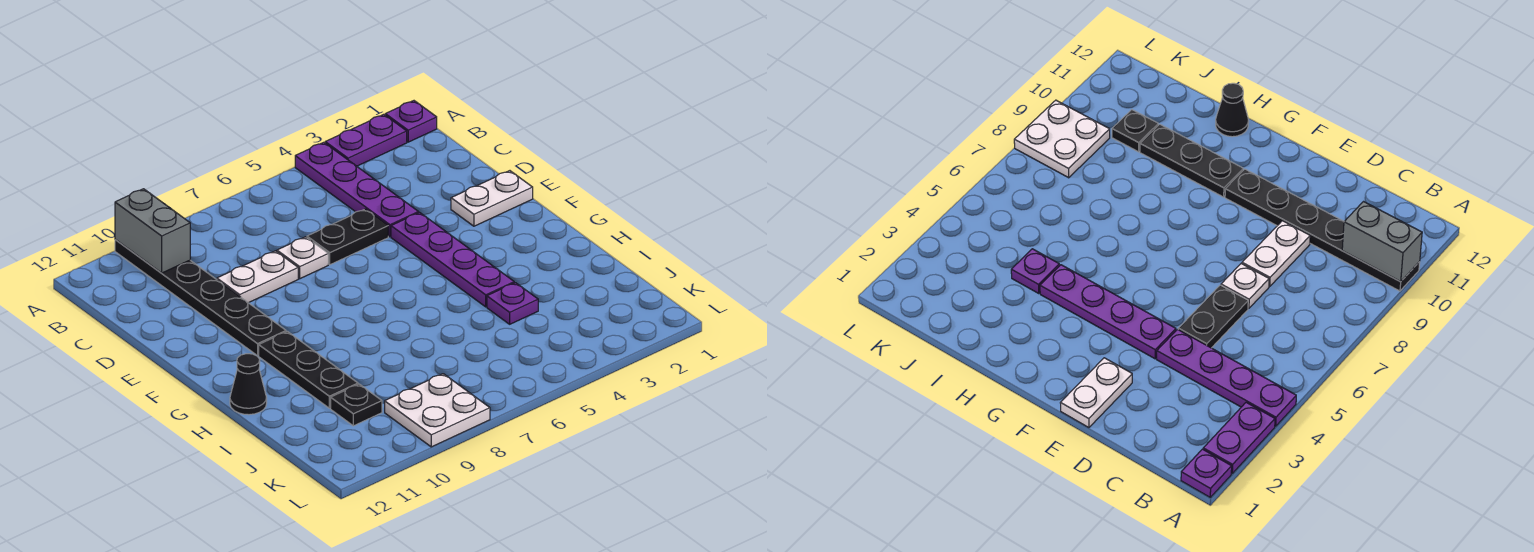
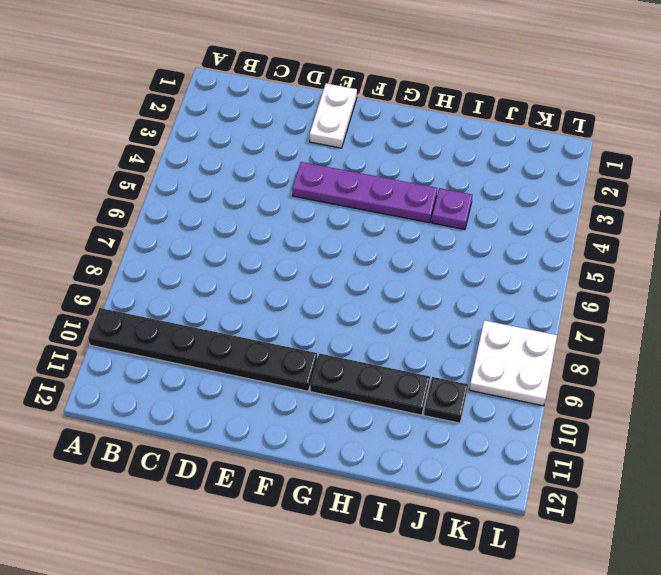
none -> purple plate A1 level 1
none -> purple plate A2:A3 level 1
none -> purple plate A4:D4 level 1

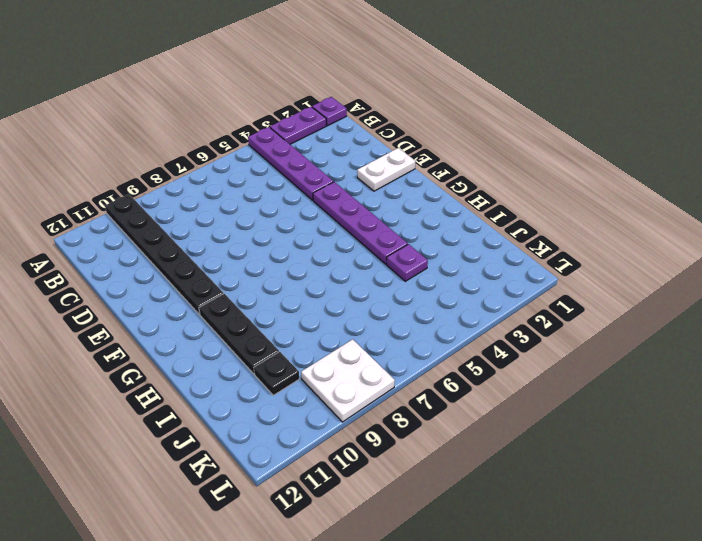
none -> black plate D5:D6 level 1
none -> white plate D7 level 1
none -> white plate D8:D9 level 1

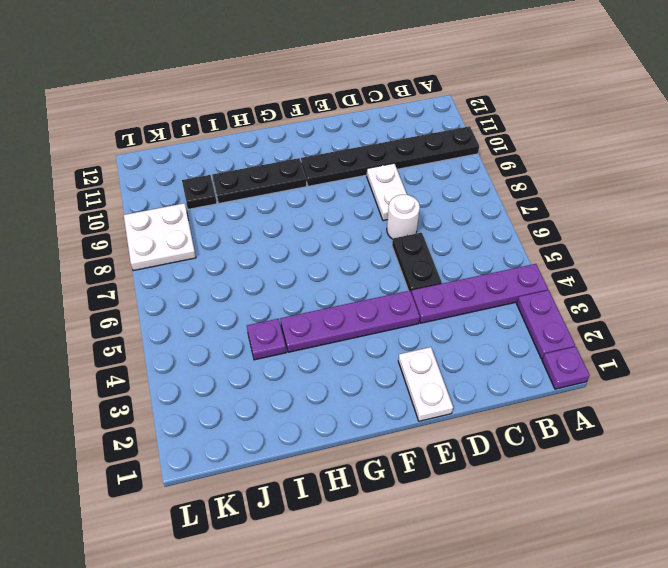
white round brick D7 level 1 -> white plate D7 level 1
none -> black cone H12 level 1
none -> grey brick A10:B10 level 2

